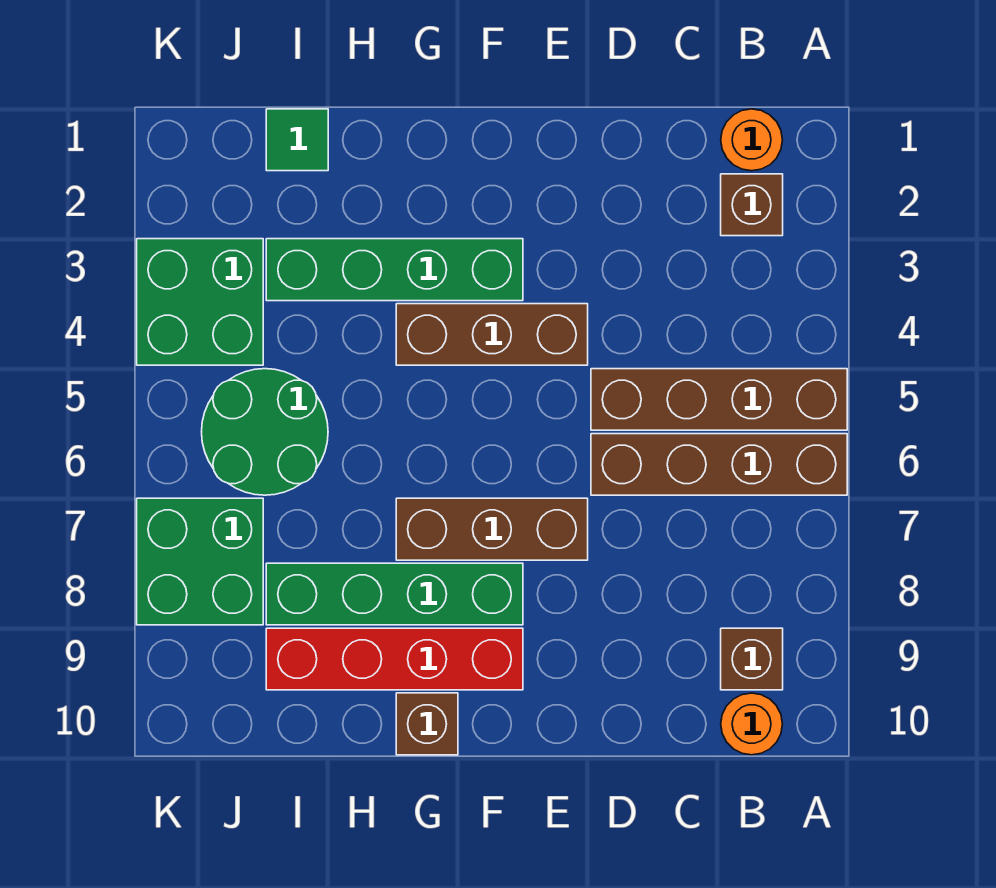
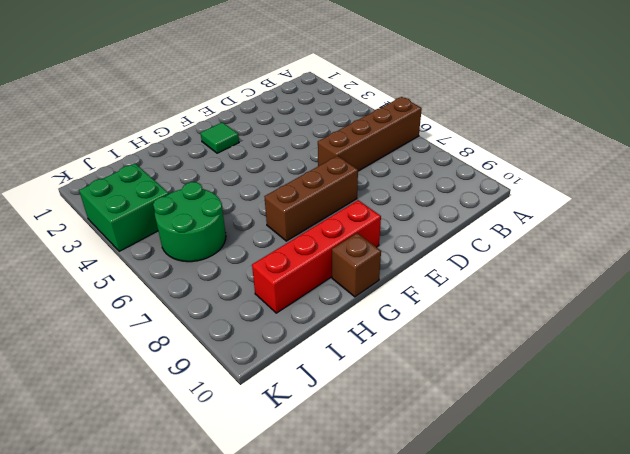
green tile F2 level 1 -> green tile I1 level 1
none -> brown brick A5:D5 level 1
none -> orange round brick B1 level 1
none -> brown brick B2 level 1

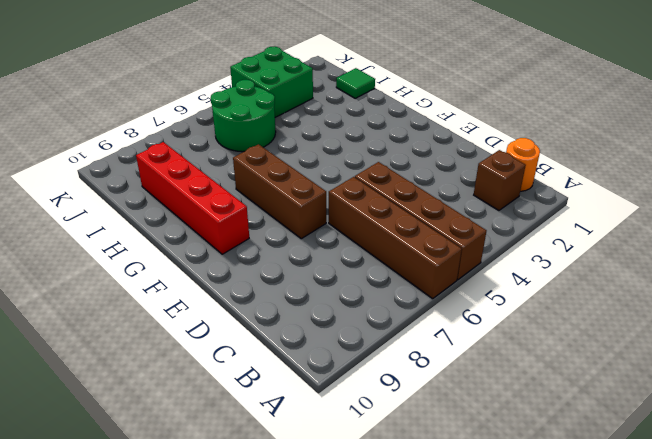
none -> brown brick B9 level 1
none -> orange round brick B10 level 1
none -> brown brick E4:G4 level 1

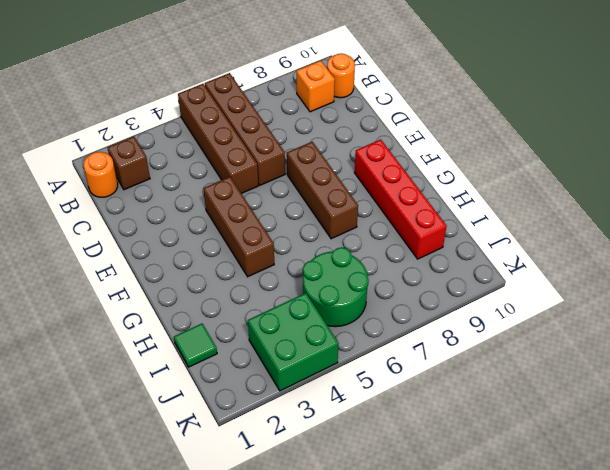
orange brick B9 level 1 -> brown brick B9 level 1
none -> green brick F3:I3 level 1
none -> green brick F8:I8 level 1
none -> brown brick G10 level 1

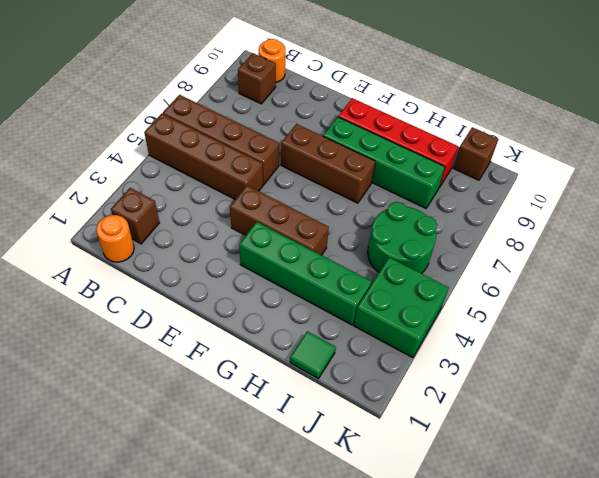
brown brick J10 level 1 -> brown brick G10 level 1
none -> green brick J7:K8 level 1

